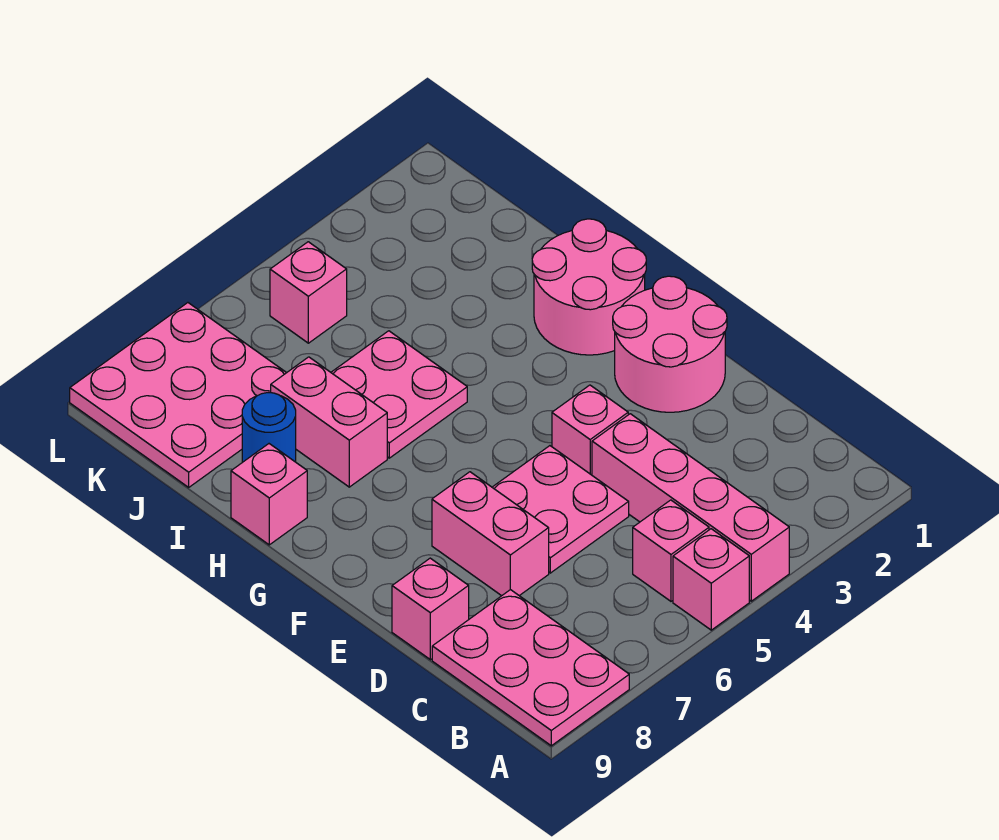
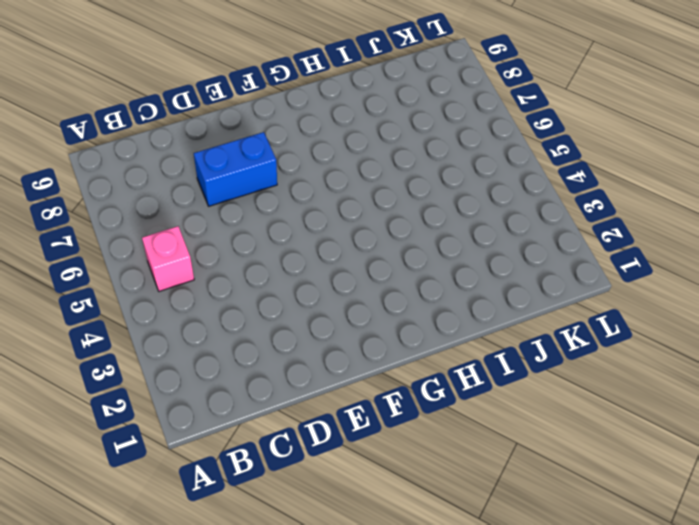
blue brick D7:E7 level 1 -> pink brick D7:E7 level 1
none -> pink brick A4:D4 level 1
none -> pink brick A5 level 1
none -> pink plate A8:C9 level 1

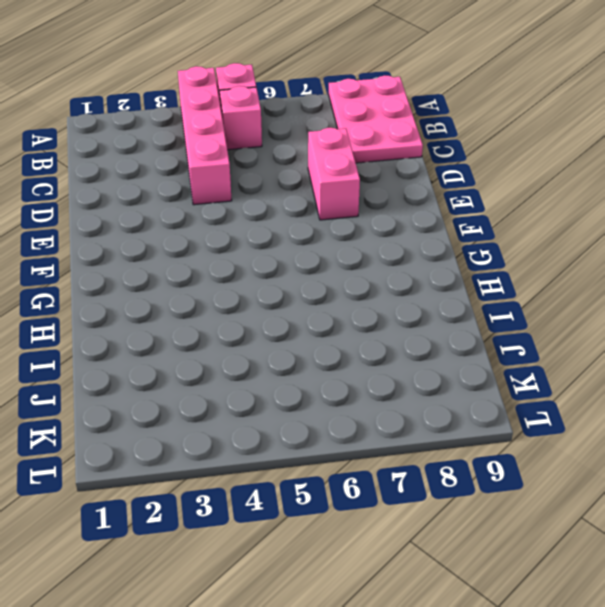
none -> pink plate D5:E6 level 1
none -> pink brick D9 level 1
none -> pink round brick E1:F2 level 1

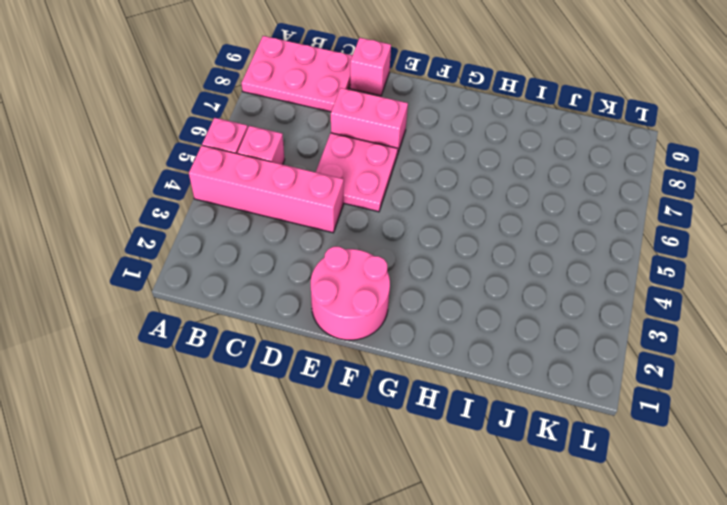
none -> pink brick E4 level 1
none -> pink round brick G1:H2 level 1
none -> pink plate H5:I6 level 1

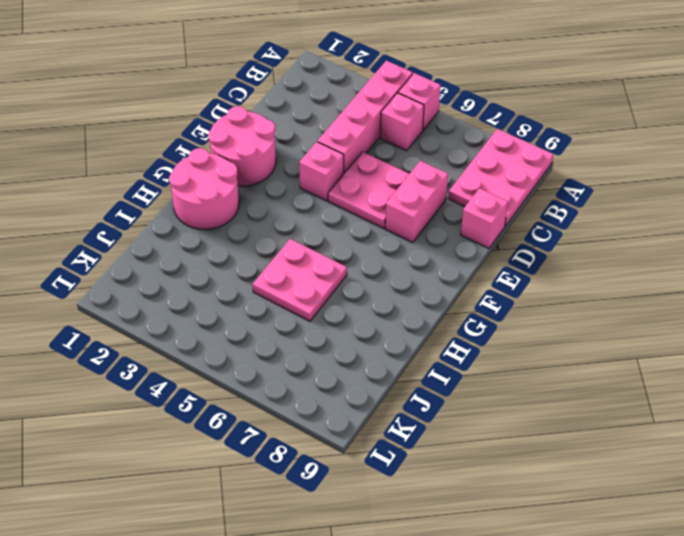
none -> pink brick H7:I7 level 1
none -> pink brick H9 level 1
none -> blue round brick I8 level 1

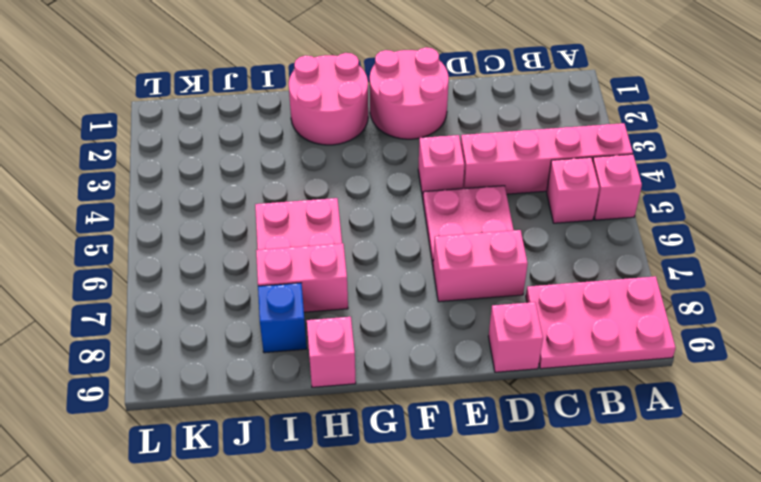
blue brick I8 level 1 -> blue round brick I8 level 1
none -> pink plate J7:L9 level 1
none -> pink brick K5 level 1

